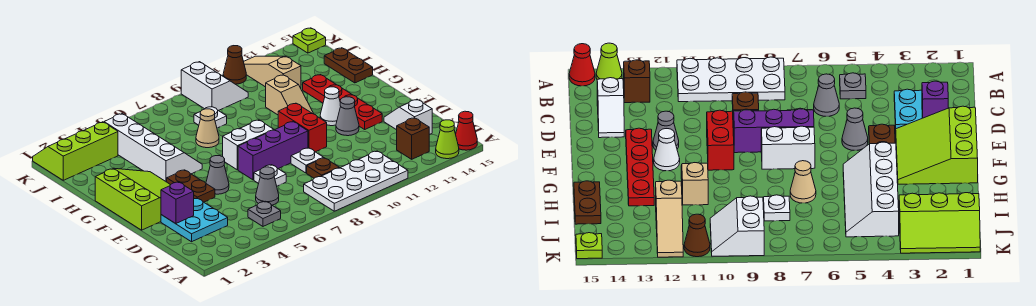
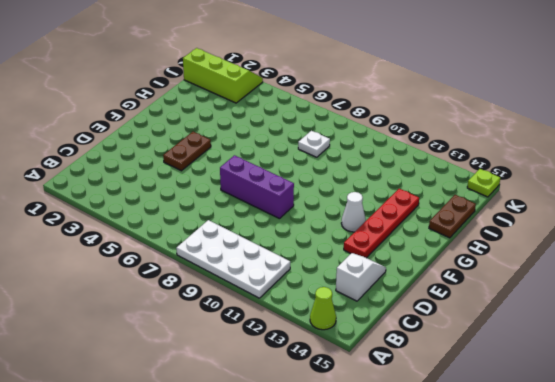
none -> red cone A15 level 1
none -> grey plate B5 level 1
none -> brown brick B13 level 1
none -> cyan plate C2:D3 level 1

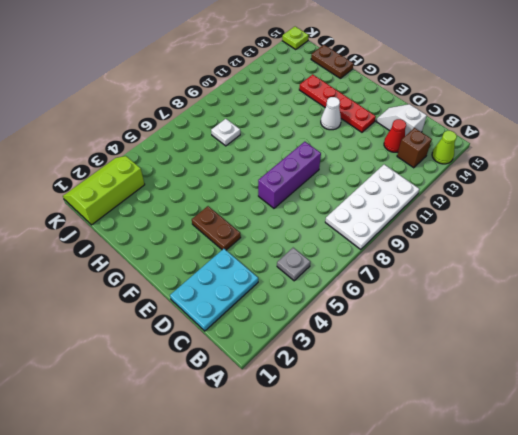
cyan plate C1:D3 level 1 -> cyan plate C2:D3 level 1
red cone C13 level 1 -> red cone A15 level 1
none -> grey cone C6 level 1
none -> brown plate C9 level 1
none -> white plate D7 level 1
none -> white plate D9 level 1

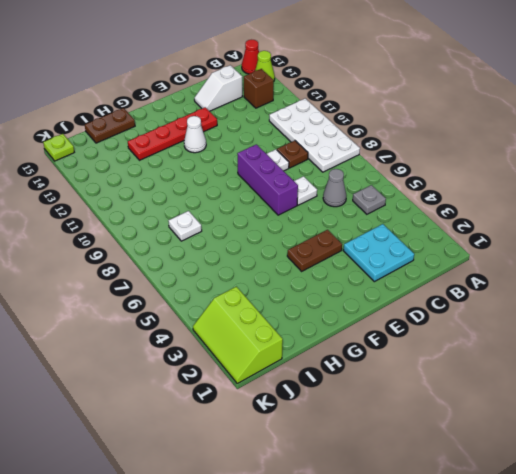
none -> lime slope E1:G3 level 1 top 1
none -> grey cone E5 level 1
none -> red brick E10:F10 level 1
none -> grey cone E12 level 1

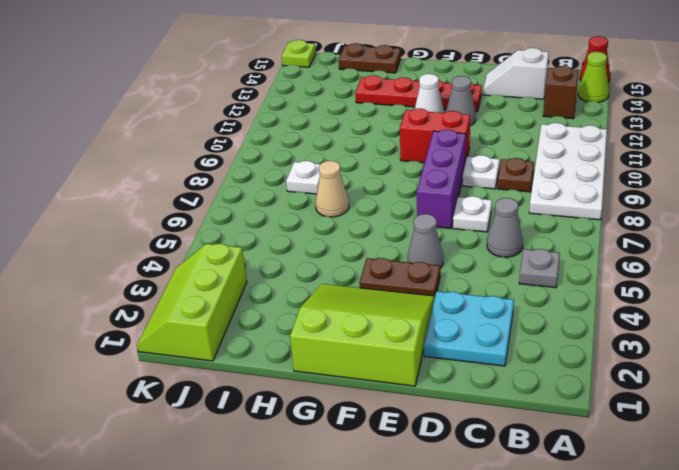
none -> white brick F7:F8 level 1
none -> white slope G4:J5 level 1 top 4
none -> tan slope G11:H11 level 1 top H
none -> tan slope I12:K12 level 1 top I

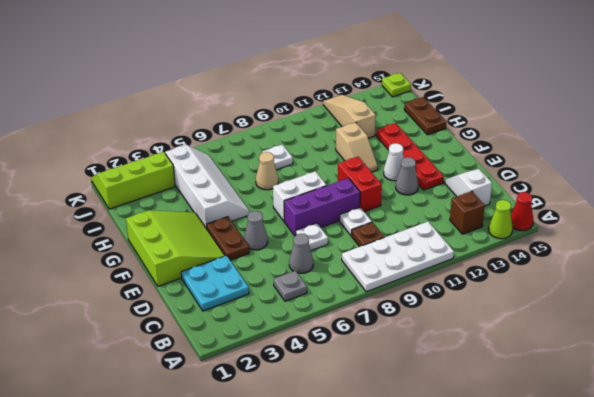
none -> white slope J9:K10 level 1 top 9
none -> brown cone K11 level 1
none -> purple brick D2 level 2

